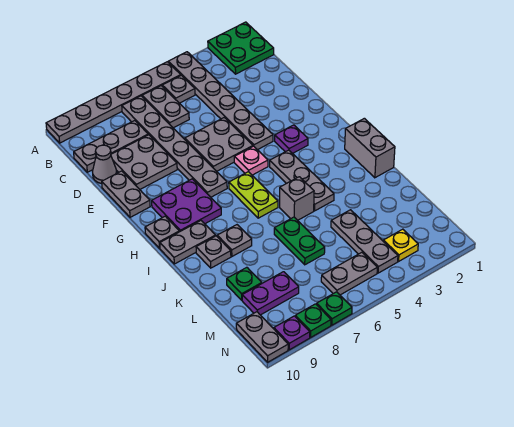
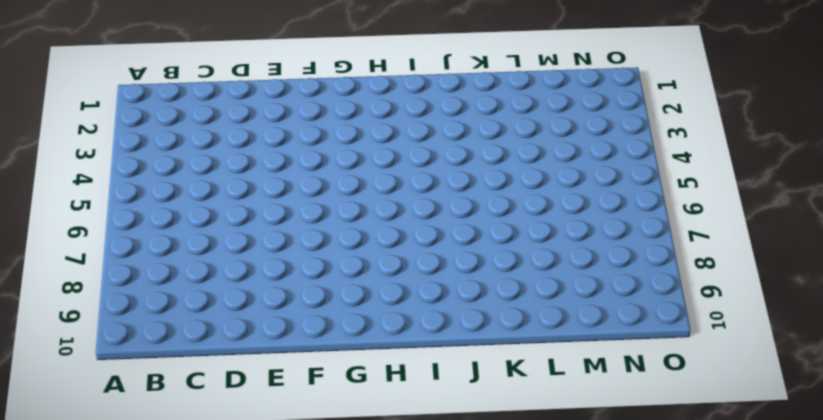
none -> green plate A1:B2 level 1
none -> grey plate A4:F4 level 1
none -> grey plate A5:A10 level 1
none -> grey plate B5 level 1

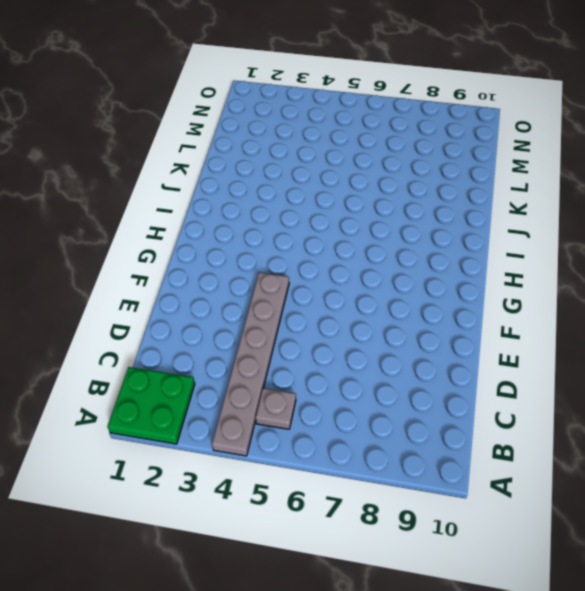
none -> grey plate A5:A10 level 1
none -> grey plate B6:C6 level 1
none -> grey plate B7:G7 level 1
none -> grey plate C8:C10 level 1

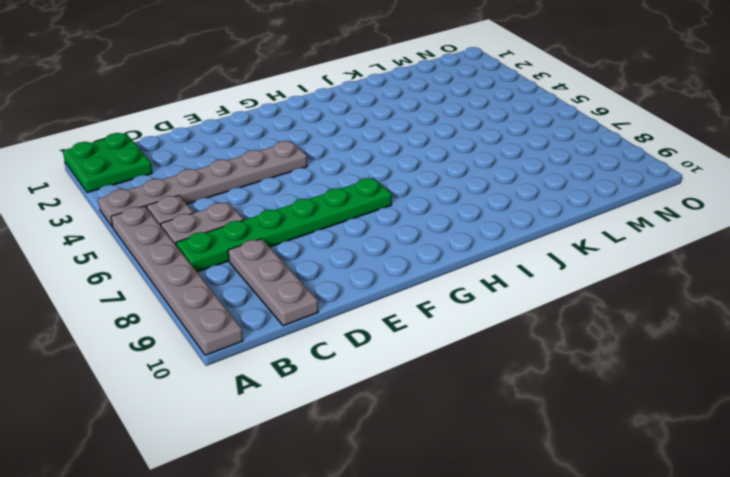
green plate B7:G7 level 1 -> grey plate B7:G7 level 1
none -> grey plate D8:E9 level 1
none -> grey cone D10 level 1
none -> grey plate E5:F6 level 1
none -> grey plate E10:F10 level 1

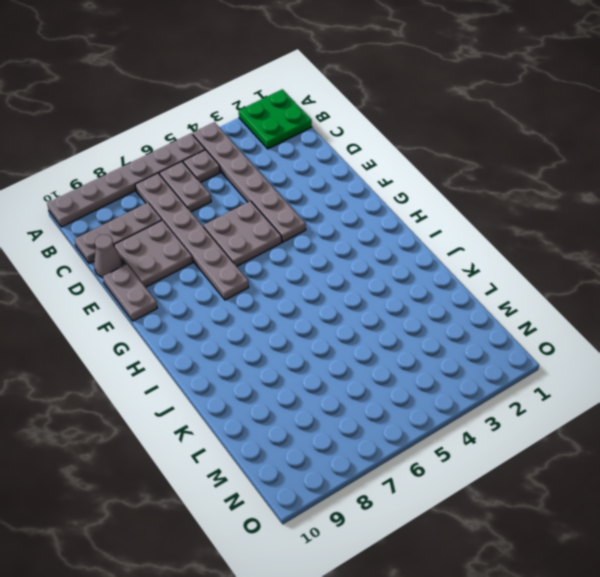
none -> purple plate G3 level 1
none -> pink plate G5 level 1
none -> purple plate G8:H9 level 1
none -> grey plate H4:J4 level 1

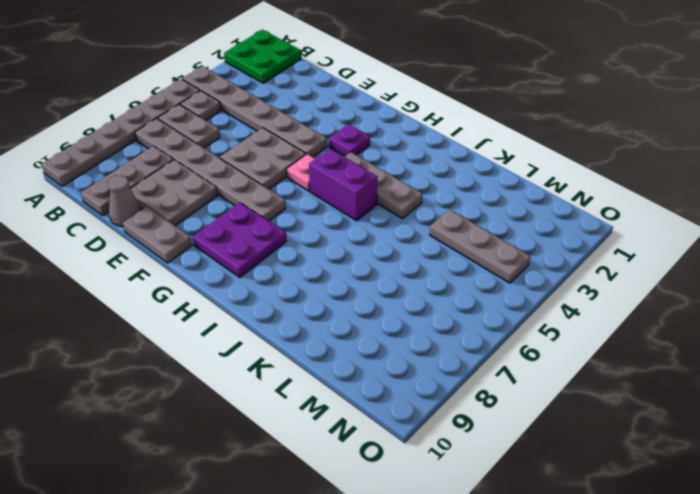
purple brick H5:I5 level 1 -> none
none -> lime plate H6:I6 level 1
none -> grey plate H10 level 1
none -> grey brick I1:J1 level 1
none -> grey plate I9:I10 level 1

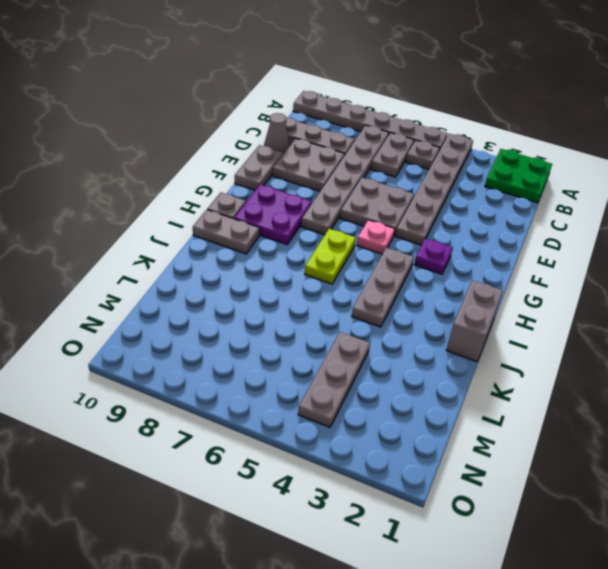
none -> grey brick J5 level 1
none -> grey plate J8 level 1
none -> grey plate J9 level 1
none -> green plate K6:L6 level 1

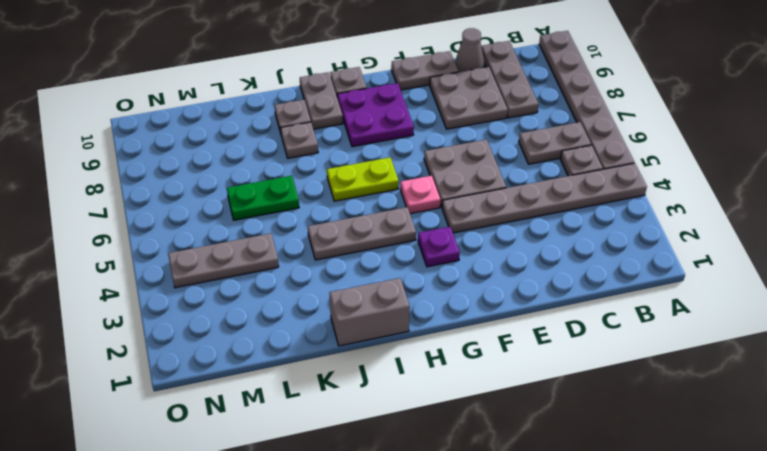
none -> green plate A1:B2 level 1
none -> grey plate B7:G7 level 1
none -> grey brick J5 level 1
none -> green plate L9 level 1

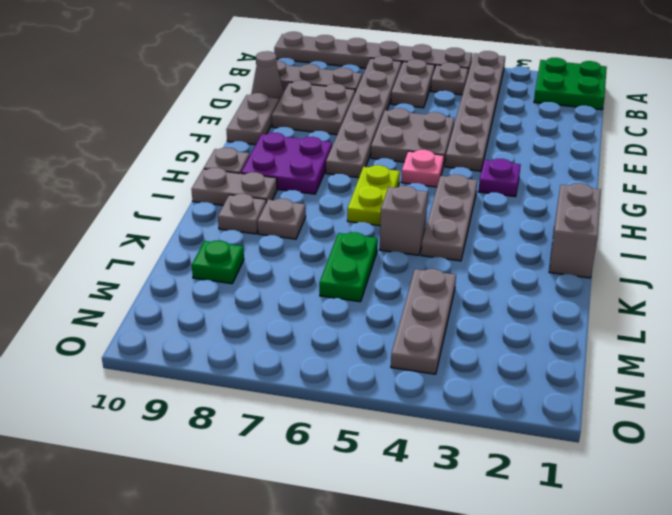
none -> purple plate M8:M9 level 1
none -> yellow plate N3 level 1
none -> grey plate N5:N6 level 1
none -> grey plate N10:O10 level 1

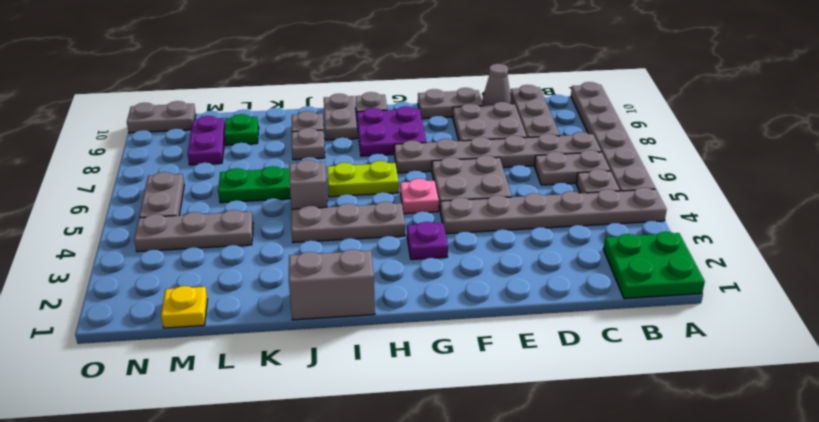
yellow plate M1 level 1 -> yellow plate N3 level 1
none -> green plate O7 level 1
none -> green plate O8 level 1
none -> purple plate O9 level 1

